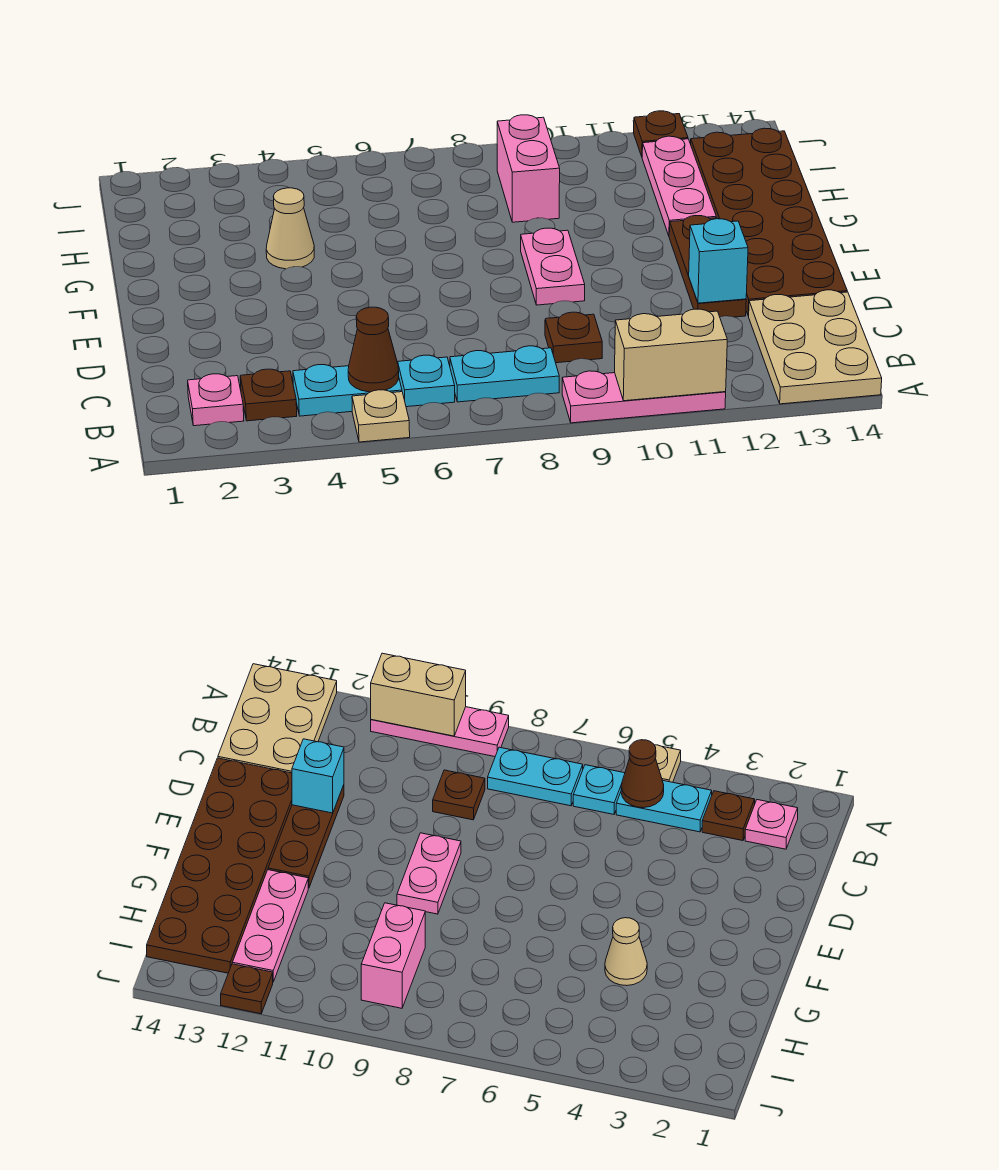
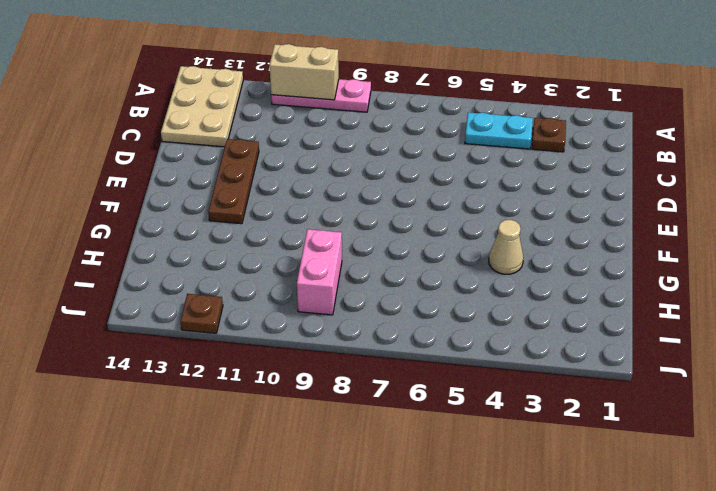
none -> tan plate A5 level 1
none -> pink plate B2 level 1
none -> cyan plate B6 level 1

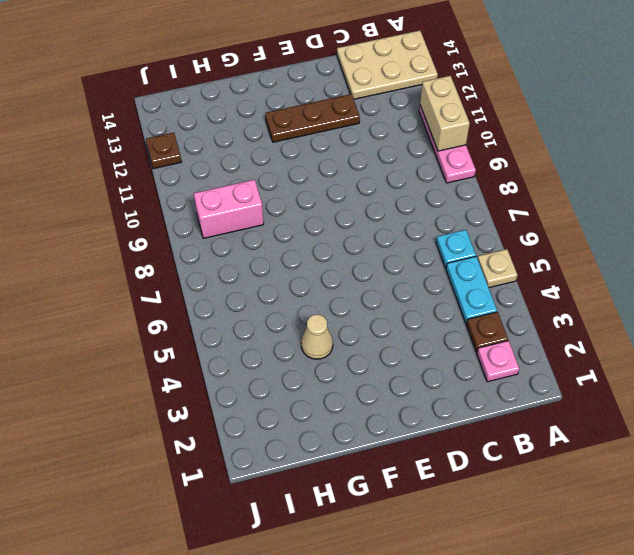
none -> cyan plate B7:B8 level 1
none -> brown plate C9 level 1
none -> brown plate D13:I14 level 1

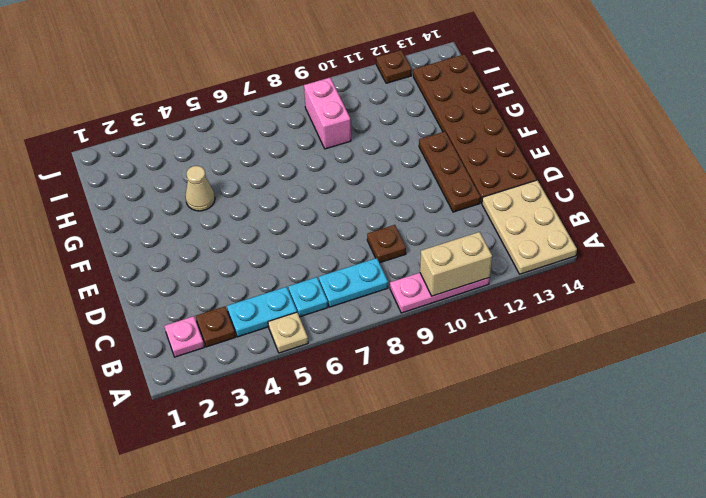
none -> pink plate E9:F9 level 1
none -> pink plate G12:I12 level 1
none -> brown cone B5 level 2

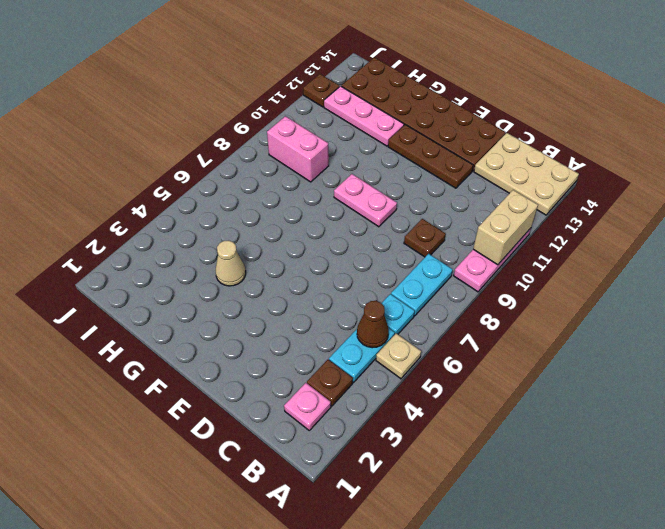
none -> cyan brick D12 level 2

